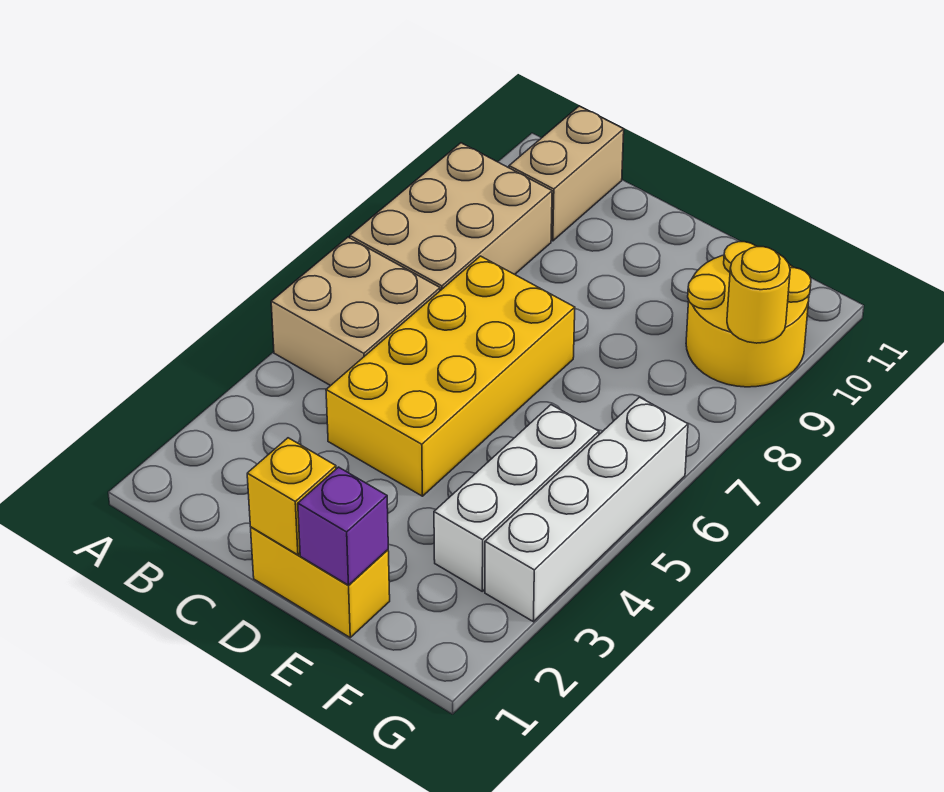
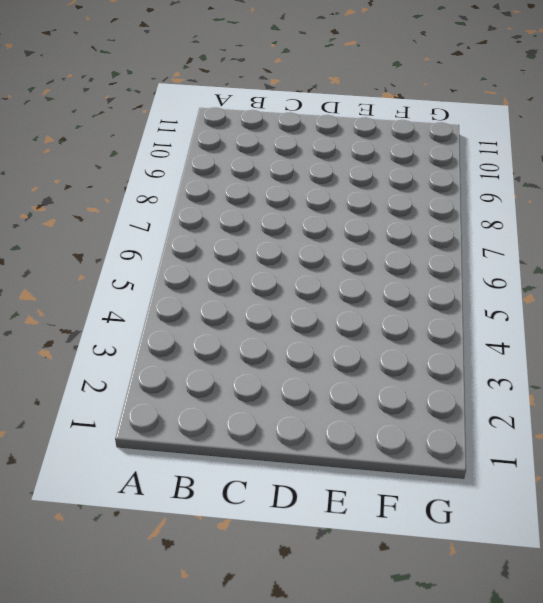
none -> tan brick A5:B6 level 1
none -> tan brick A7:B9 level 1

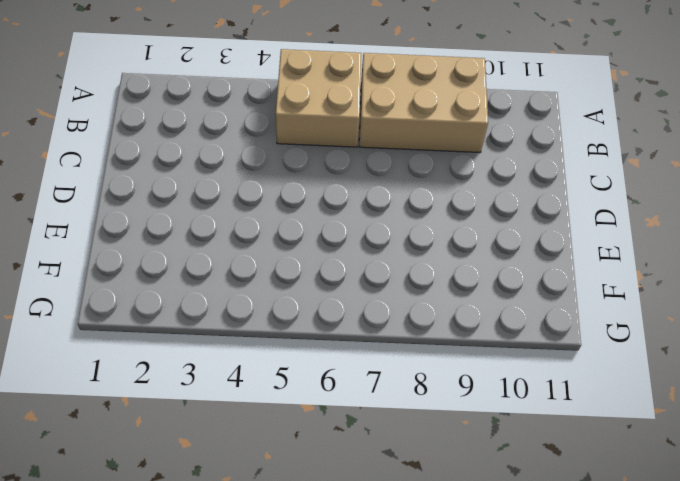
none -> tan brick B10:B11 level 1
none -> yellow brick C4:D7 level 1

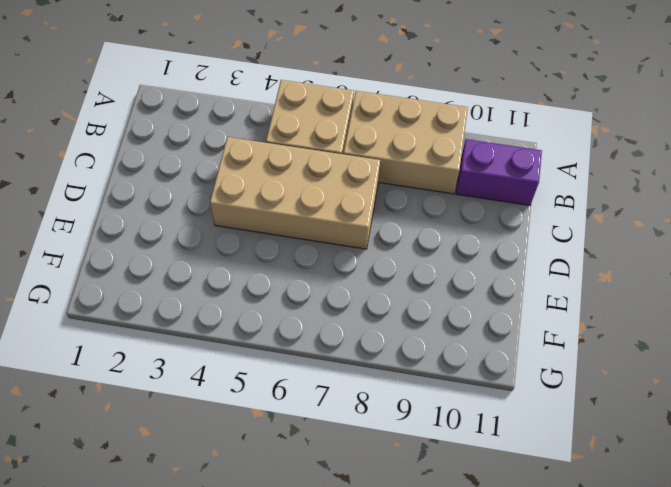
purple brick B10:B11 level 1 -> tan brick B10:B11 level 1
tan brick C4:D7 level 1 -> yellow brick C4:D7 level 1
none -> yellow brick D1:E1 level 1
none -> white brick F3:F5 level 1

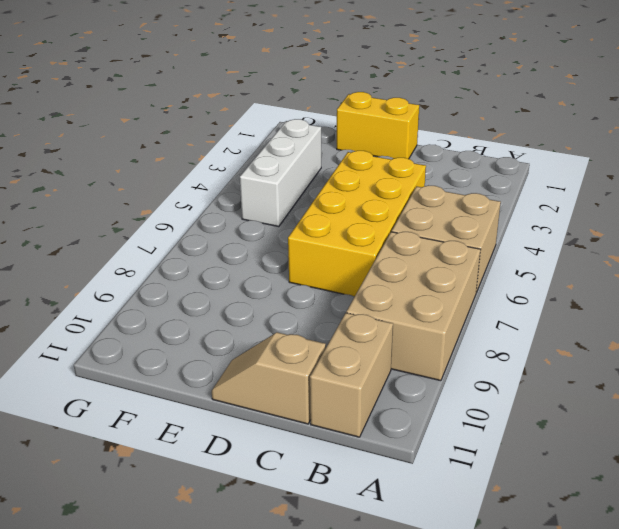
tan slope C11:D11 level 1 top C -> none
none -> yellow round brick F9:G10 level 1
none -> white brick G3:G6 level 1

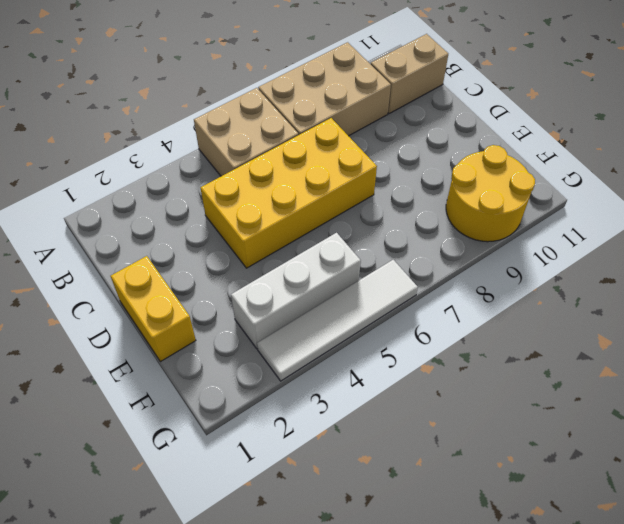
white tile G3:G6 level 1 -> white brick G3:G6 level 1
none -> yellow brick D1 level 2
none -> purple brick E1 level 2

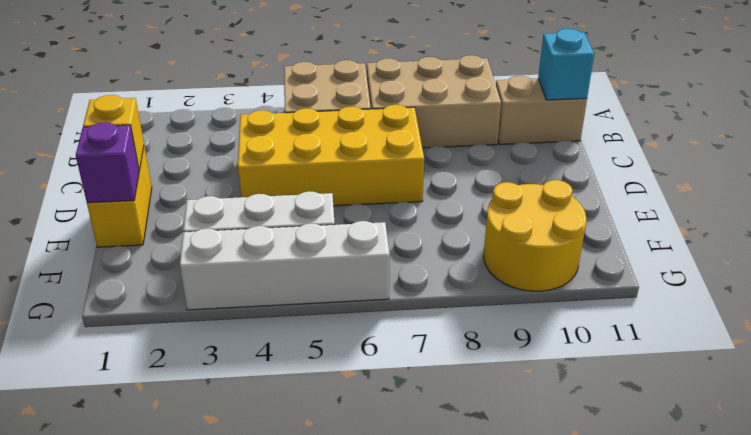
cyan brick B11 level 2 -> none
none -> yellow round brick G9 level 2

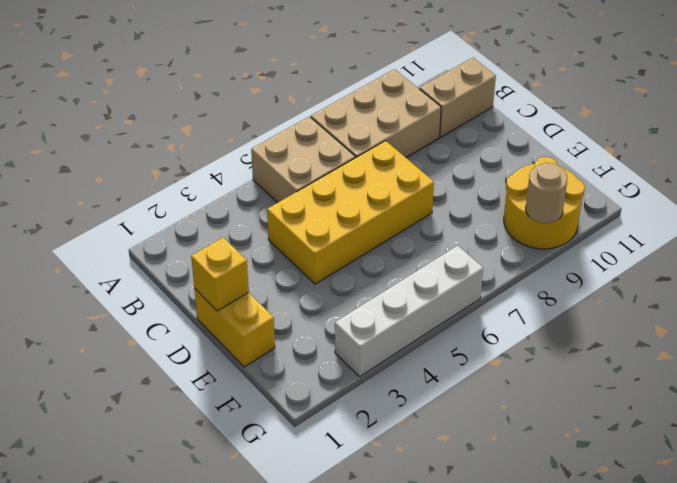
tan round brick G9 level 2 -> yellow round brick G9 level 2
none -> white brick F3:F5 level 1
none -> purple brick E1 level 2

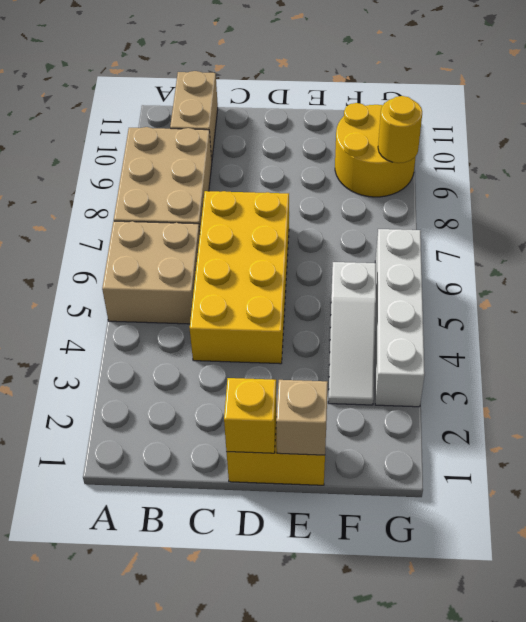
tan brick E1 level 2 -> purple brick E1 level 2
white slope F3:F5 level 1 top 5 -> white brick F3:F5 level 1

